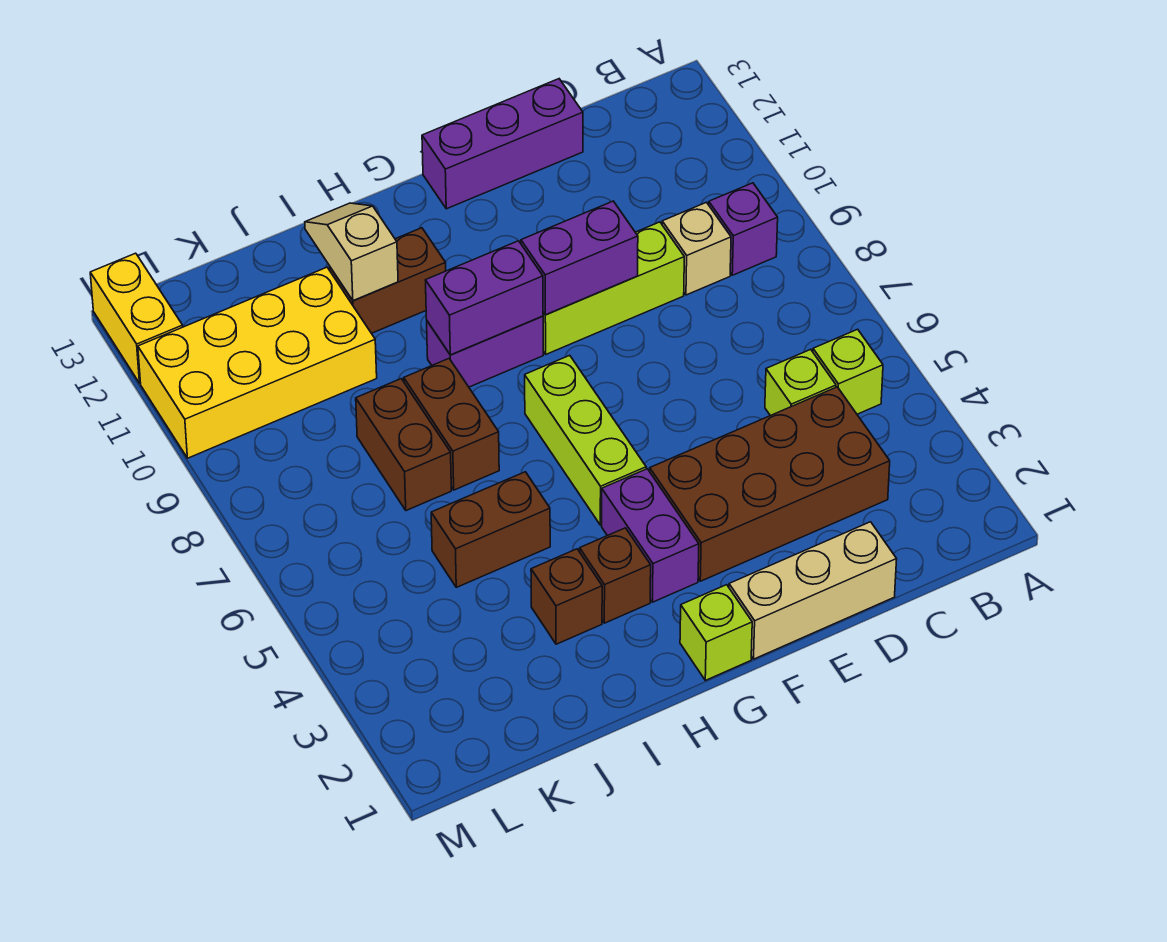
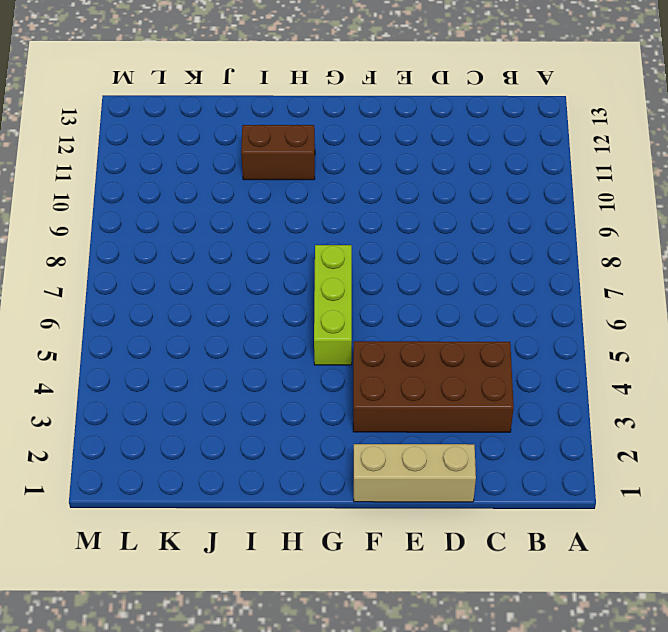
none -> lime brick B5 level 1
none -> purple brick B9 level 1
none -> lime brick C5 level 1

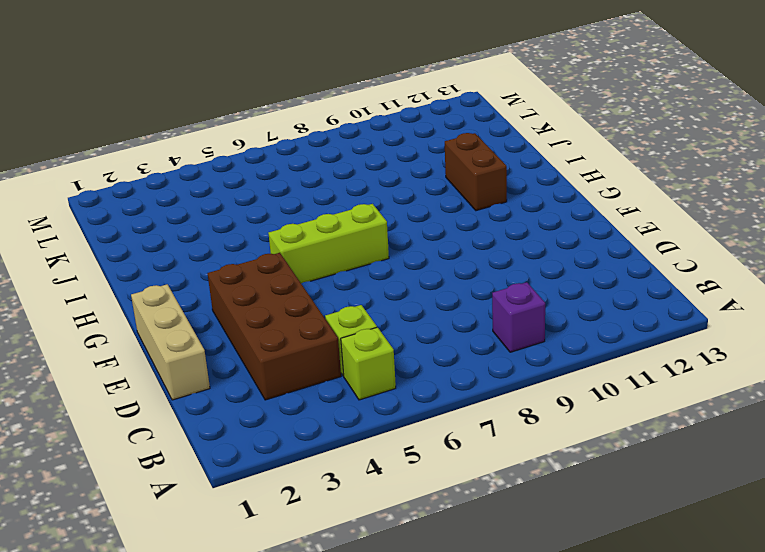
none -> tan brick C9 level 1
none -> lime brick D9:F9 level 1
none -> purple brick D13:F13 level 1

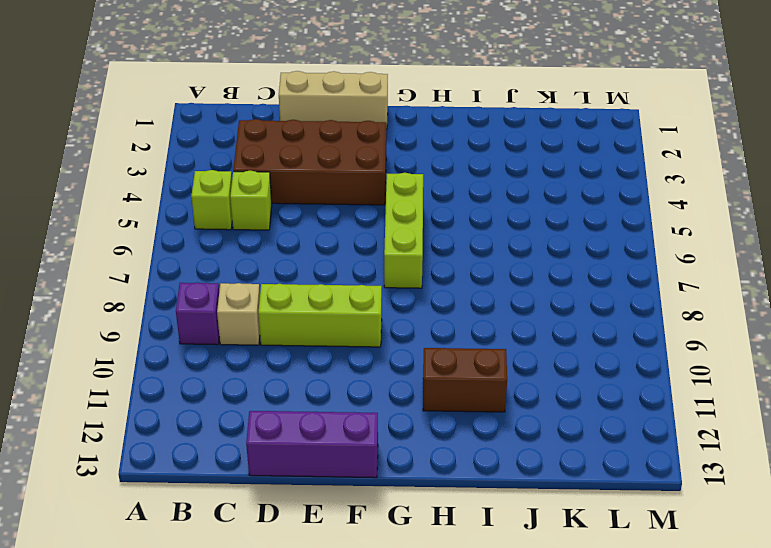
none -> lime brick G1 level 1
none -> purple brick G3:G4 level 1
none -> purple brick G9:H9 level 1

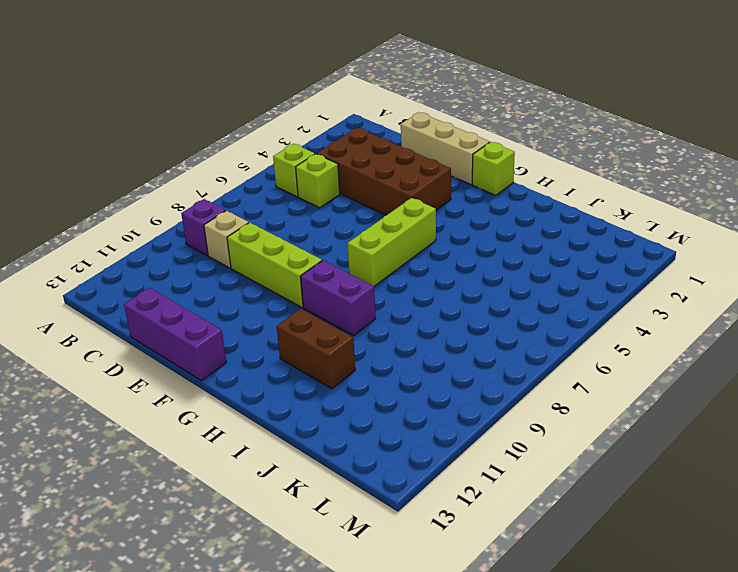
none -> purple brick G3:G4 level 1
none -> brown brick H3 level 1
none -> brown brick I3 level 1

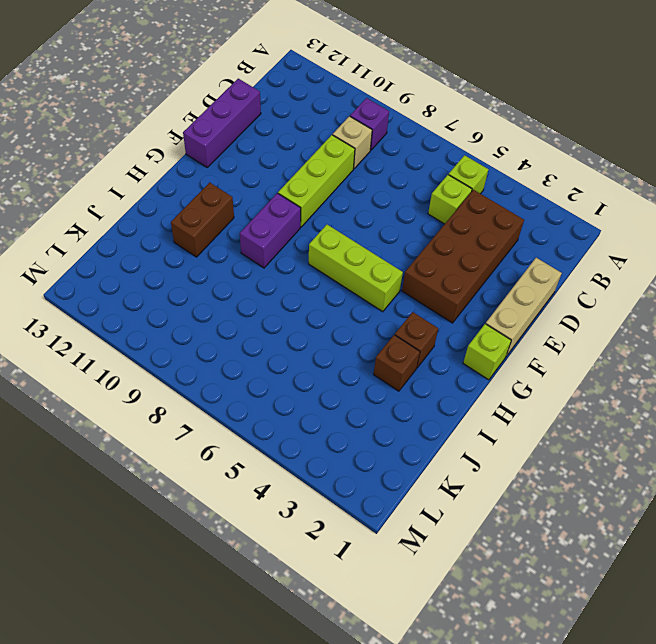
none -> purple brick G3:G4 level 1
none -> brown brick I5:J5 level 1
none -> brown brick I7:I8 level 1

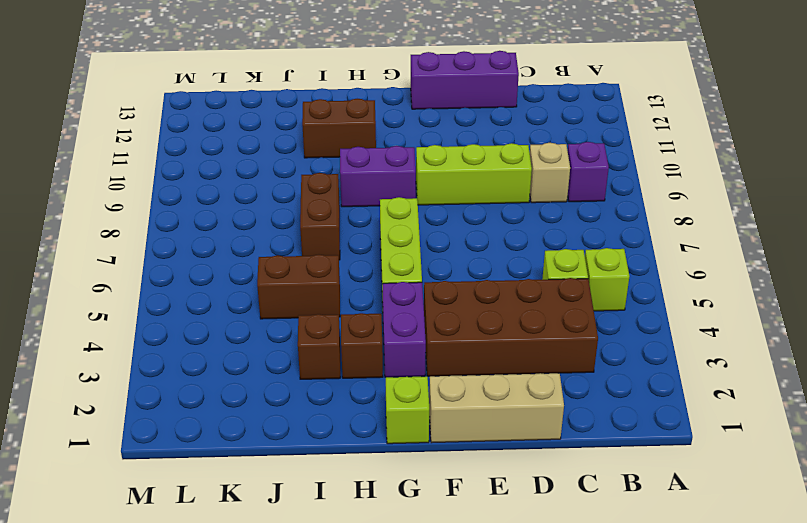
none -> brown brick J7:J8 level 1
none -> yellow brick J10:M11 level 1
none -> yellow brick M12:M13 level 1

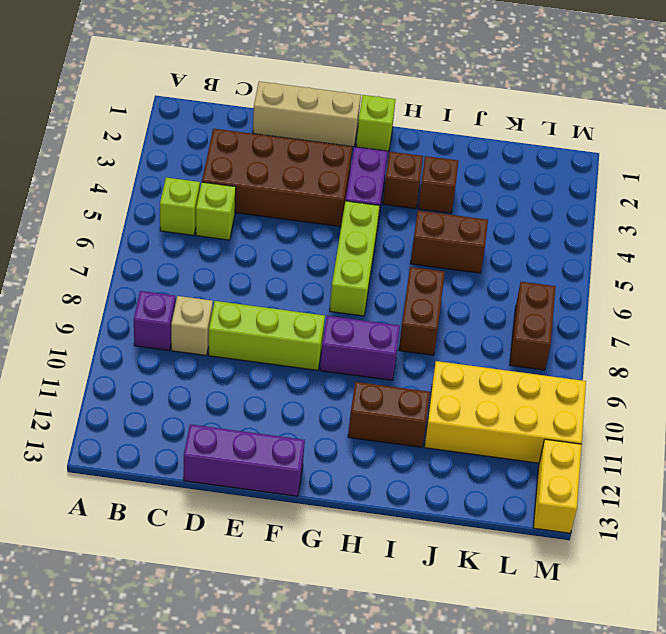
brown brick L7:L8 level 1 -> brown brick J7:J8 level 1
none -> purple brick E9:F9 level 2
none -> purple brick G9:H9 level 2
none -> tan slope I11:I12 level 2 top 11

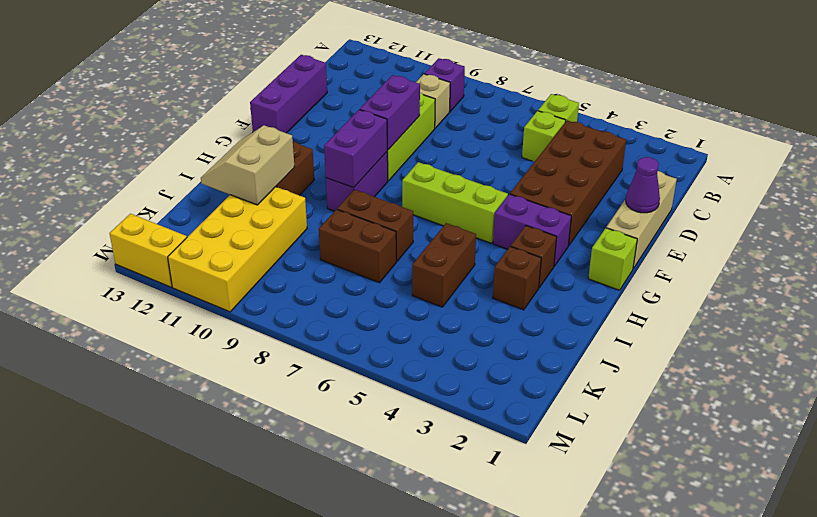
purple cone E1 level 2 -> none
tan slope I11:J12 level 2 top 11 -> tan slope I11:I12 level 2 top 11

